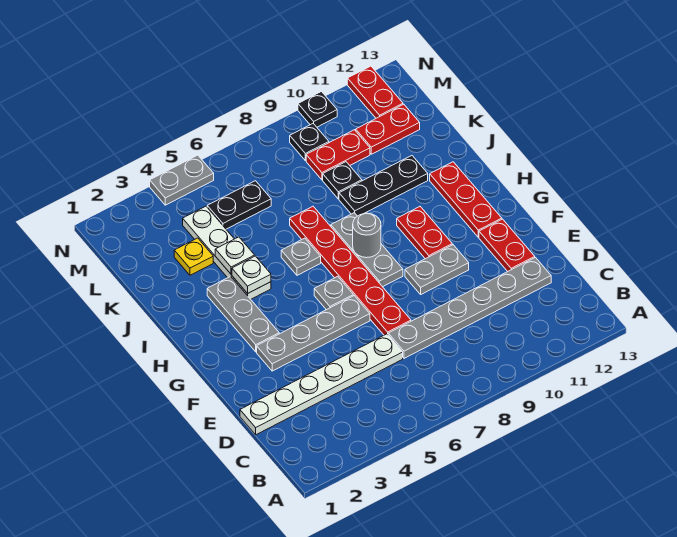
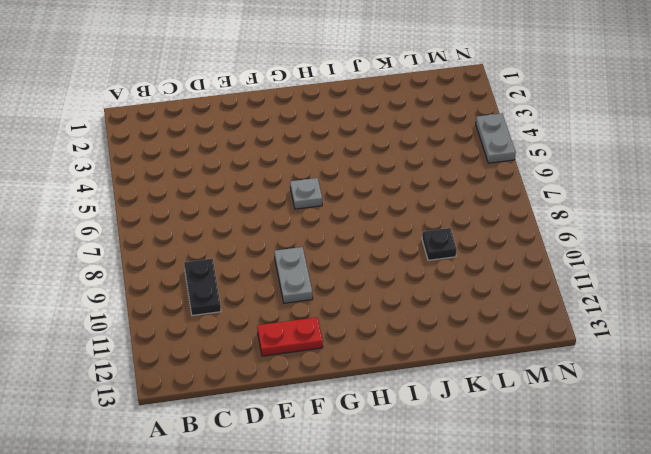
black plate C9:C10 level 1 -> black plate L5:L6 level 1
none -> white plate D1:D6 level 1
none -> grey plate D7:D12 level 1
none -> red plate E7:J7 level 1

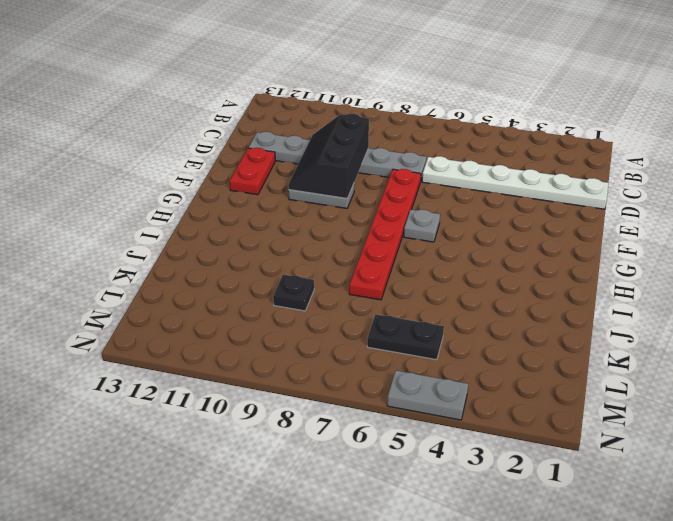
black slope D9:F10 level 2 top 9 -> none
none -> grey plate F3:F6 level 1
none -> grey plate G3:I3 level 1
none -> grey plate G8:I8 level 1

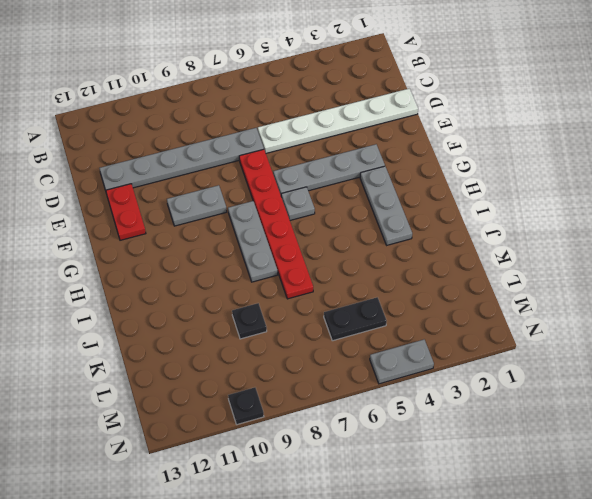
none -> red plate G10:H10 level 1
none -> red plate G12:I12 level 1
none -> white plate I4:L4 level 1

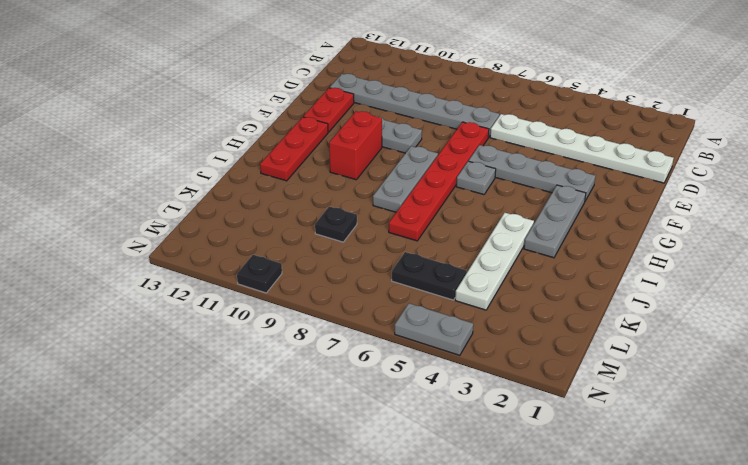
red brick G10:H10 level 1 -> red plate G10:H10 level 1
none -> grey plate I6 level 1
none -> black plate J9:J11 level 1
none -> yellow plate K3 level 1

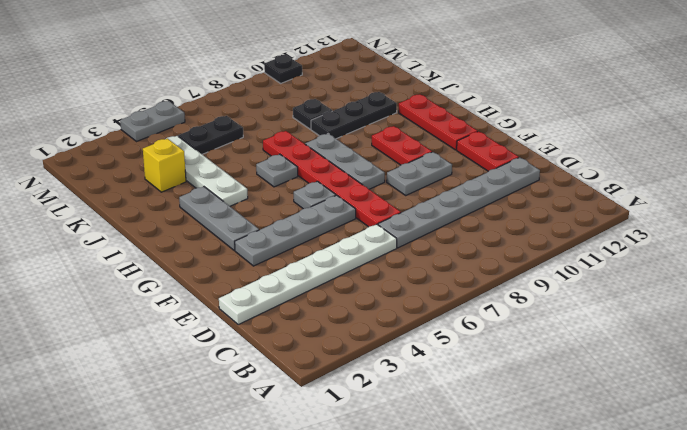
yellow brick K3 level 1 -> yellow plate K3 level 1
none -> red plate L9:L10 level 1
none -> red plate L11:L12 level 1
none -> black plate M9 level 1

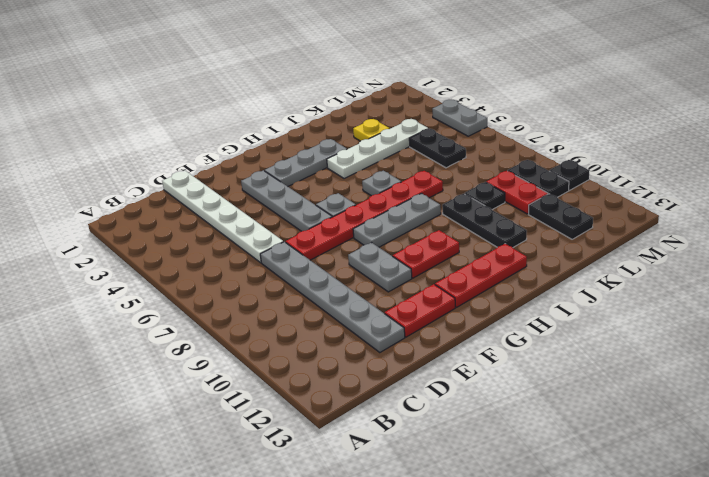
black plate L11:L12 level 1 -> red plate L11:L12 level 1
black plate M9:M10 level 1 -> black plate M9 level 1
none -> red plate M12:N12 level 1
none -> grey round brick H8 level 2
none -> white plate I4 level 2

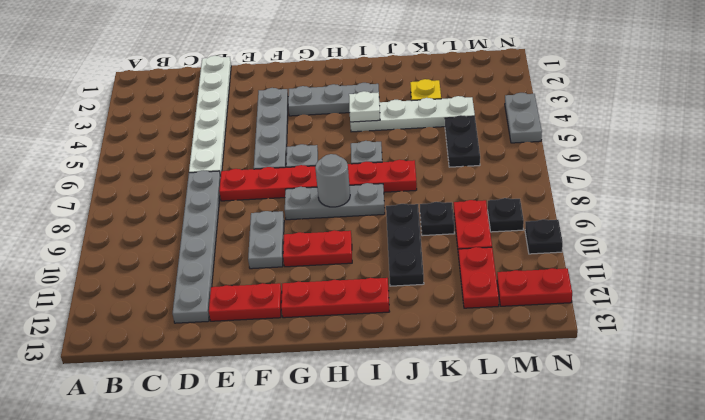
none -> white plate J4 level 2

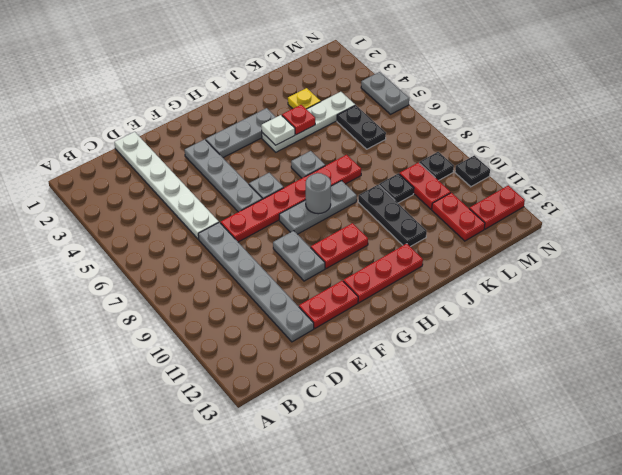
red plate J4 level 2 -> white plate J4 level 2

